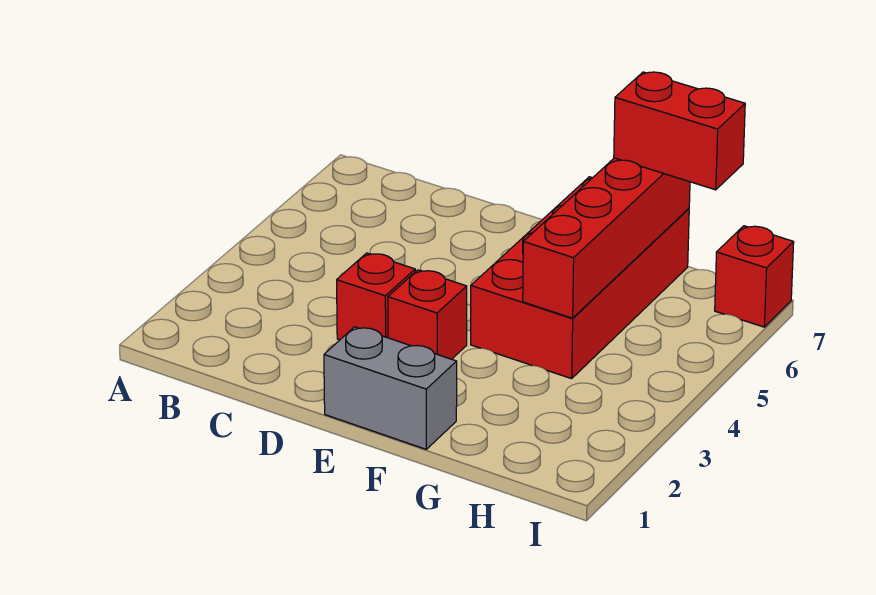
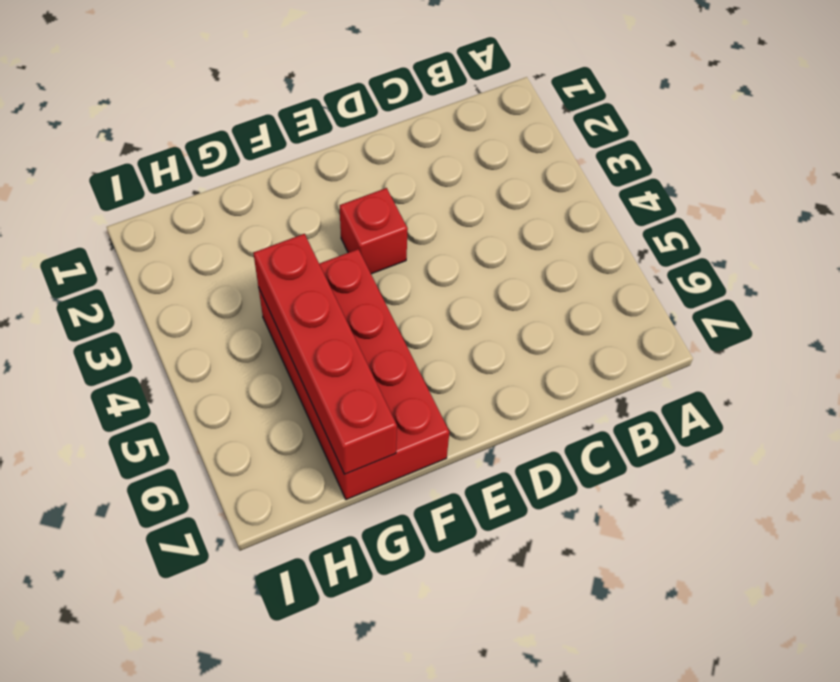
none -> red brick D3 level 1
none -> grey brick E1:F1 level 1

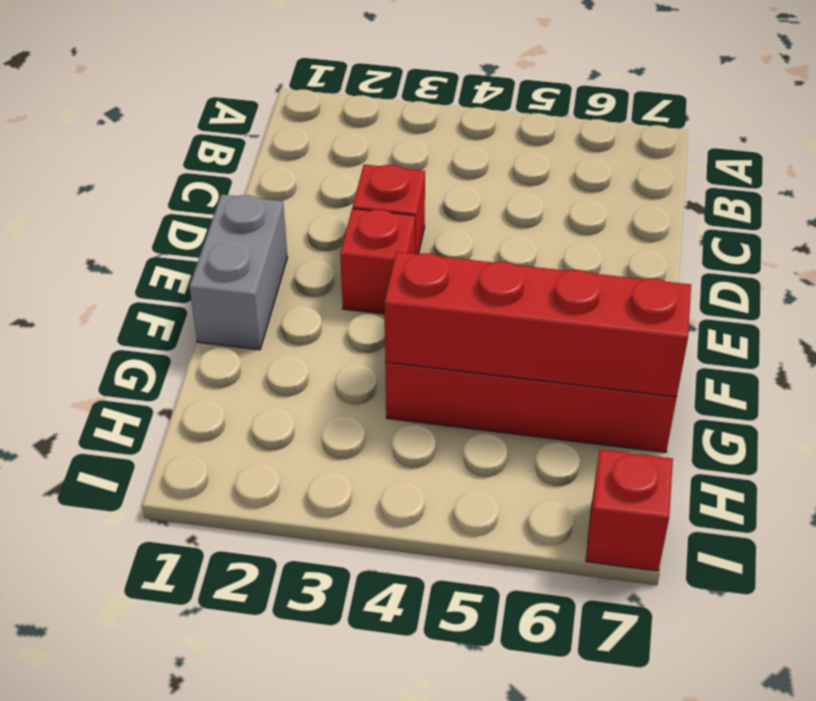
none -> red brick G7:H7 level 3

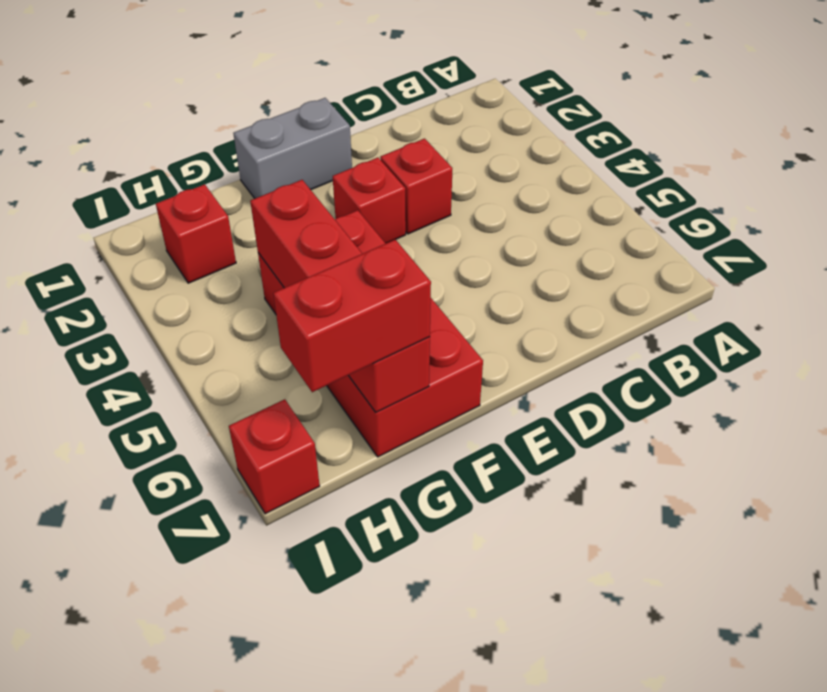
red brick H2 level 1 -> none

